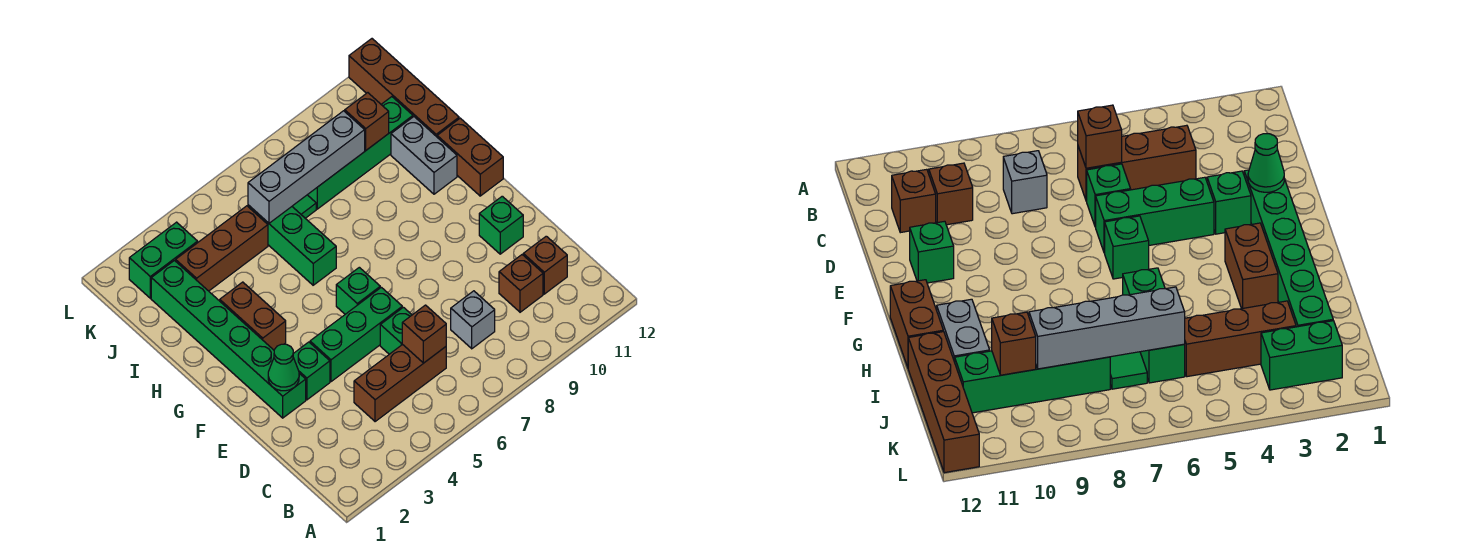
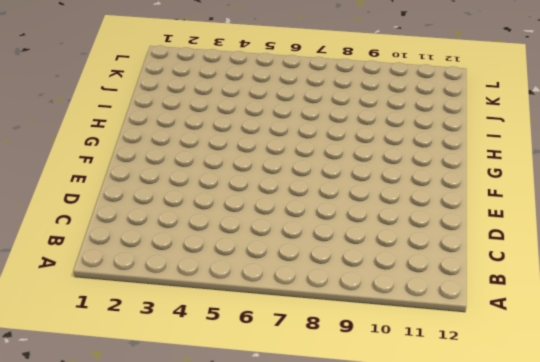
none -> brown brick C4:C6 level 1
none -> grey brick C8 level 1
none -> brown brick C10 level 1

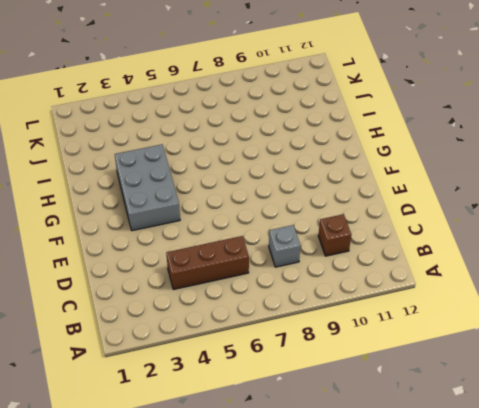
grey brick F3:H4 level 1 -> brown brick G3:H3 level 1
none -> brown brick C11 level 1
none -> green brick D6 level 1
none -> green brick E2:J2 level 1

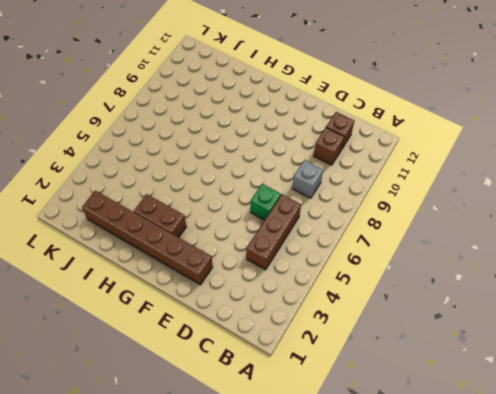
brown brick E2:J2 level 1 -> green brick E2:J2 level 1
none -> green brick E3 level 1
none -> green brick E4:E6 level 1
none -> green brick E11 level 1

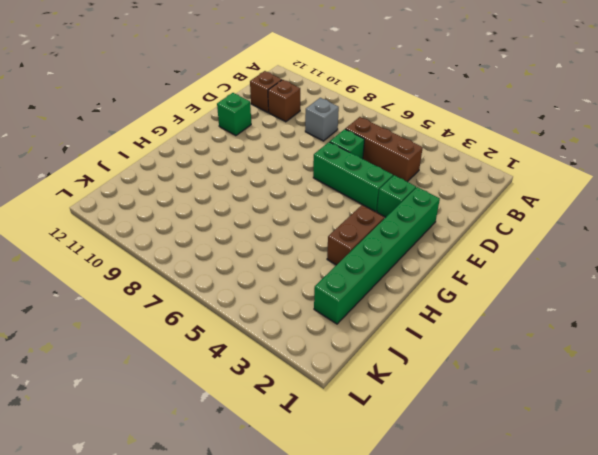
none -> green brick F6 level 1
none -> brown brick G12:H12 level 1
none -> green brick H6:J6 level 1

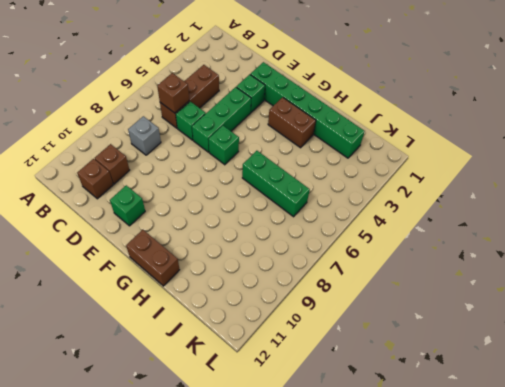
none -> grey brick H11:I11 level 1
none -> brown brick I12:L12 level 1
none -> brown brick J3:J5 level 1

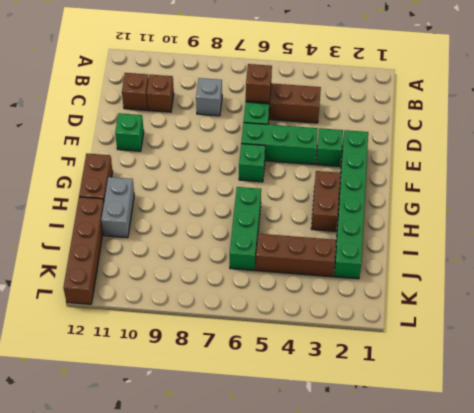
none -> green tile J7 level 1
none -> green brick J8:J11 level 1
none -> green brick K2:K3 level 1

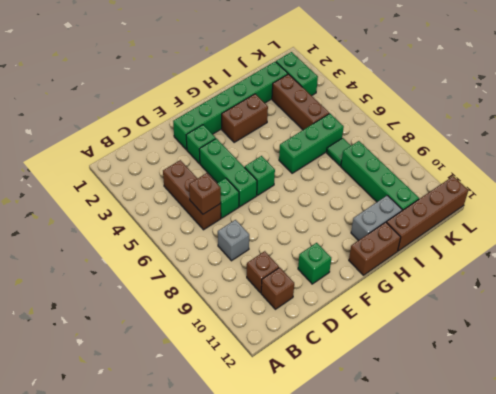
none -> green cone E2 level 2
none -> grey brick J6:J9 level 2
none -> brown brick J10 level 2

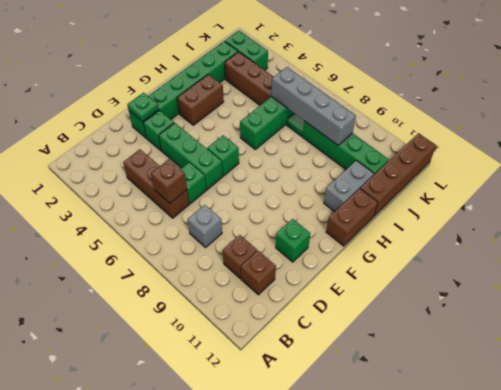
green plate E2 level 2 -> green cone E2 level 2
none -> brown brick J10 level 2

